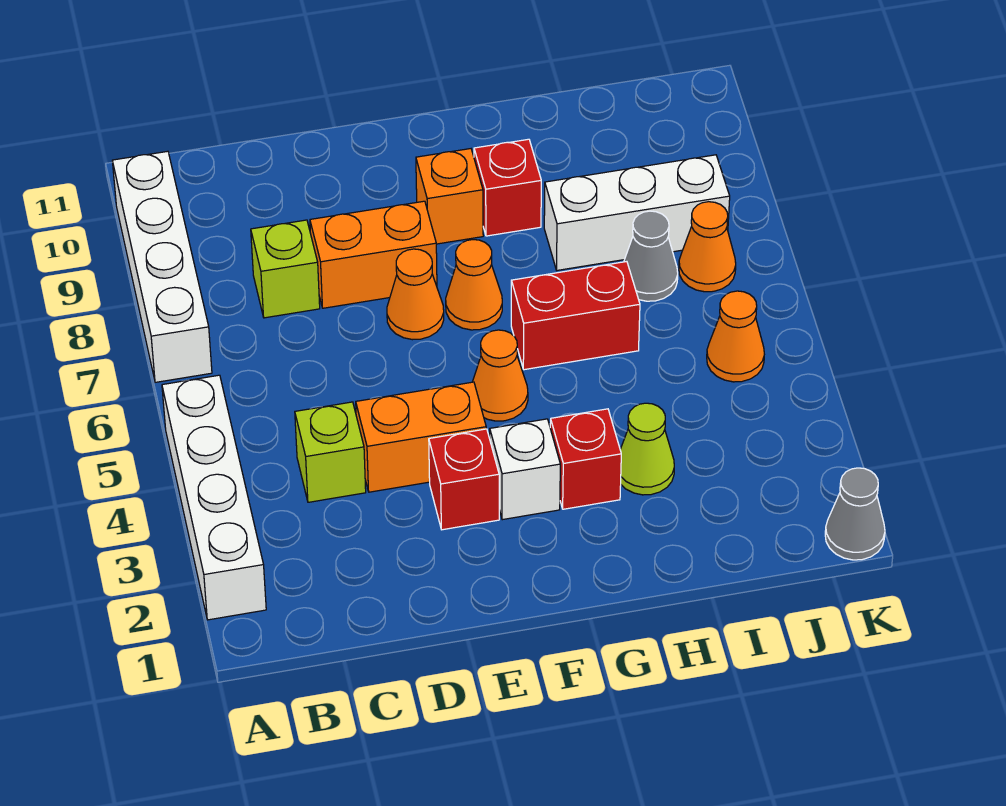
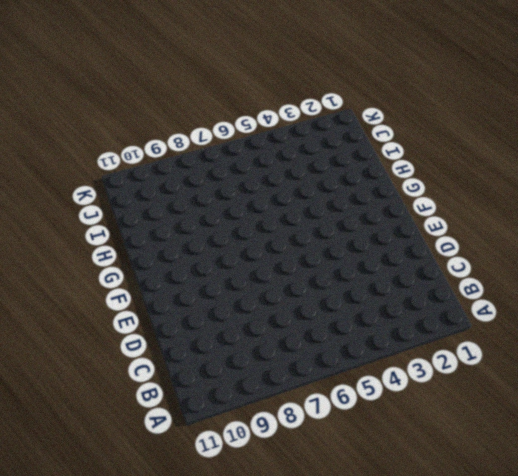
none -> white brick A2:A5 level 1
none -> white brick A7:A10 level 1
none -> lime brick C4 level 1

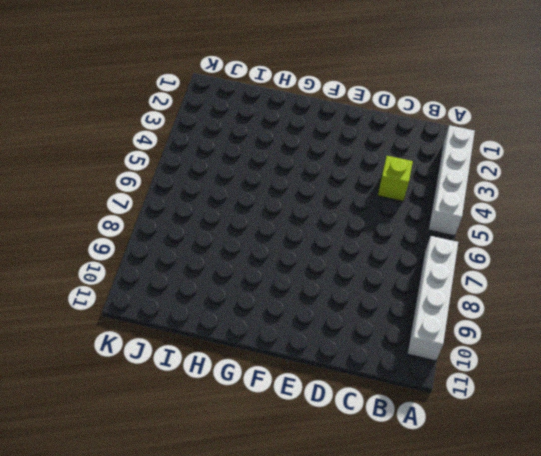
none -> lime brick C8 level 1
none -> orange brick D4:E4 level 1
none -> orange brick D8:E8 level 1

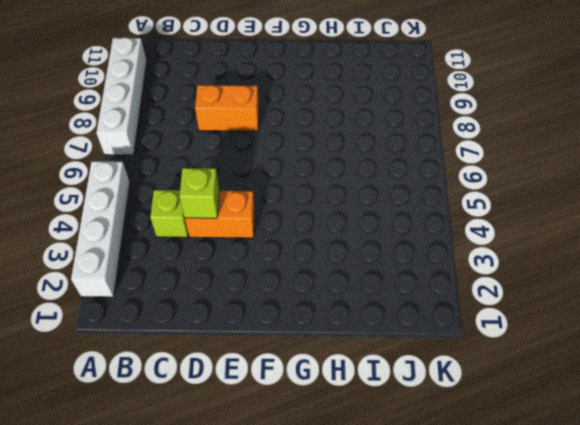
lime brick D4 level 2 -> lime brick C8 level 1
none -> red brick E3 level 1
none -> orange cone E7 level 1
none -> white brick F3 level 1

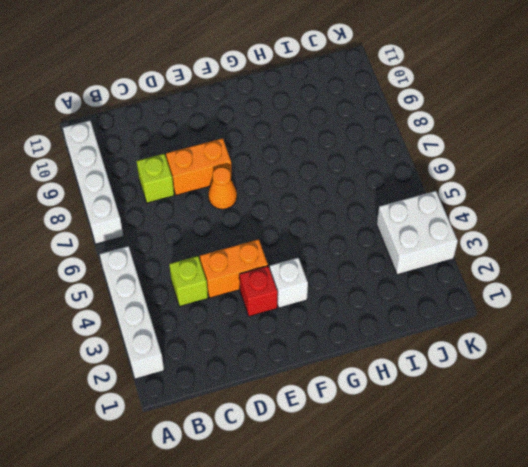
white brick J3:K4 level 1 -> none
none -> orange cone F5 level 1
none -> orange cone F7 level 1
none -> orange brick F9 level 1

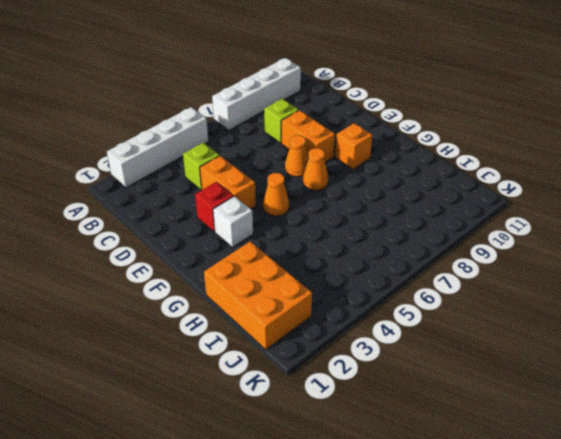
orange brick H1:J2 level 1 -> none
none -> red brick G3 level 1
none -> red brick G6:H6 level 1
none -> red brick G9 level 1

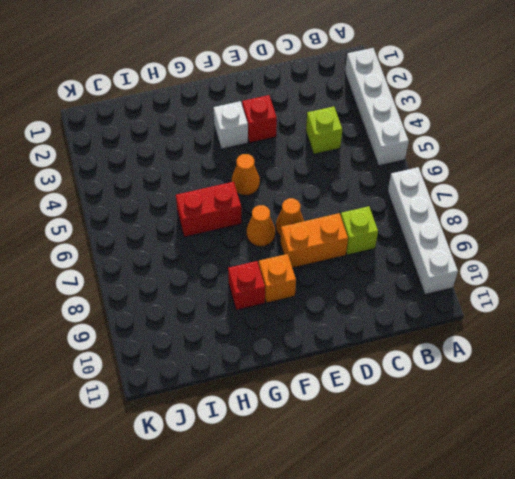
none -> orange brick D4:E4 level 1
none -> red brick G3 level 1
none -> lime cone H3 level 1

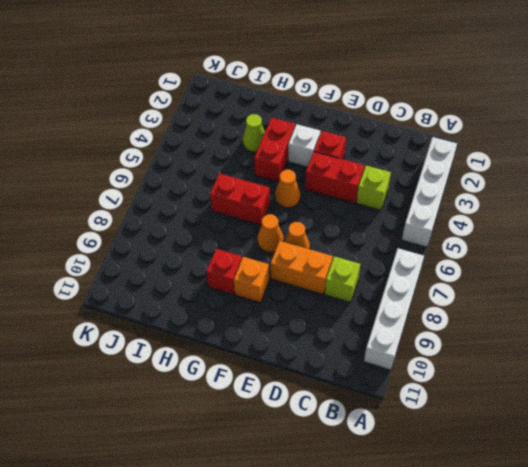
red brick D4:E4 level 1 -> orange brick D4:E4 level 1
red brick G3:G4 level 1 -> red brick G3 level 1
none -> white brick H8:J8 level 1
none -> grey cone I7 level 1
none -> orange cone J5 level 1

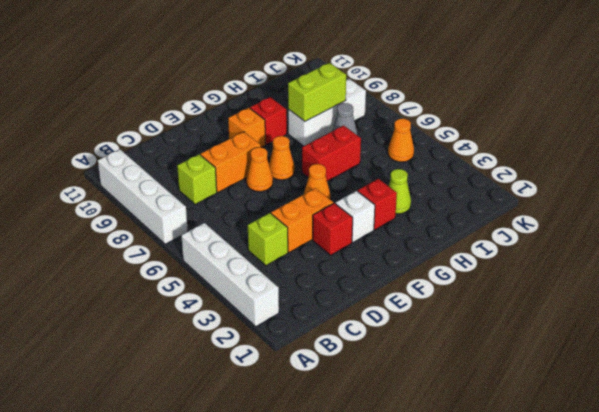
lime brick H8:I8 level 2 -> none
none -> orange cone J7 level 1
none -> grey cone K1 level 1

